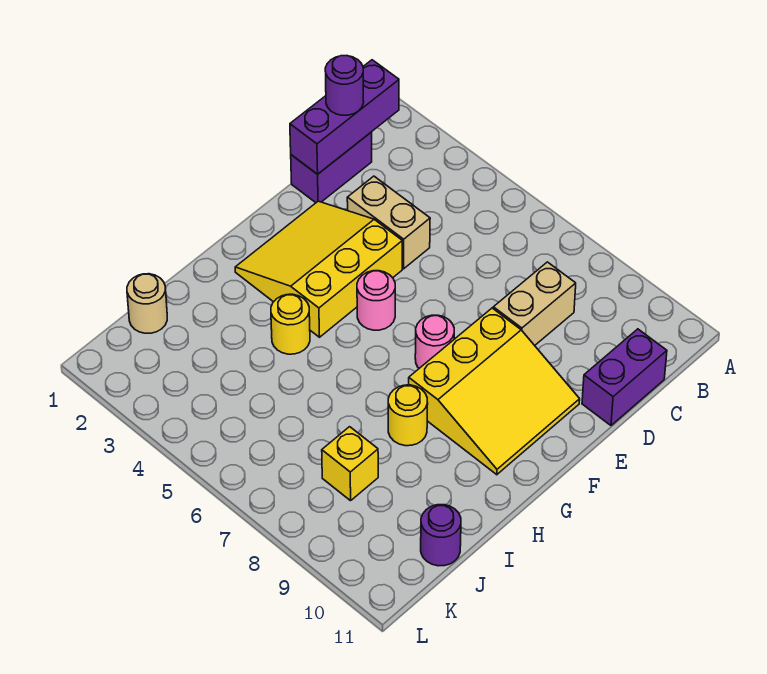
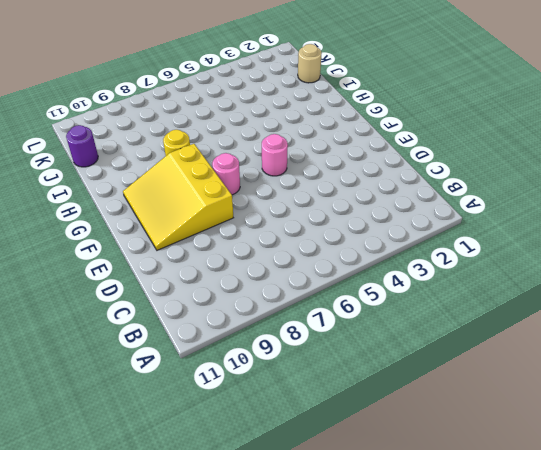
none -> purple brick C1:D1 level 1
none -> tan brick C8:D8 level 1
none -> purple brick C11:D11 level 1

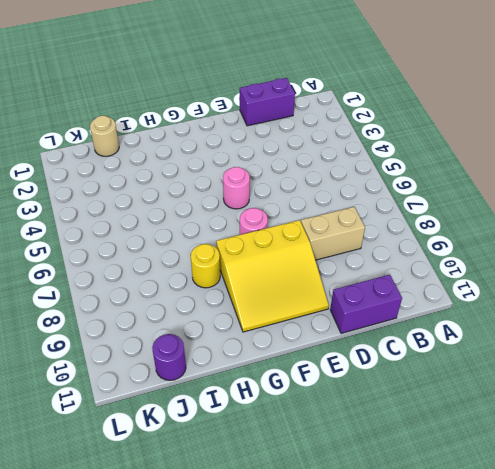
none -> tan brick D3:D4 level 1
none -> yellow slope E2:G4 level 1 top 4
none -> yellow round brick H4 level 1

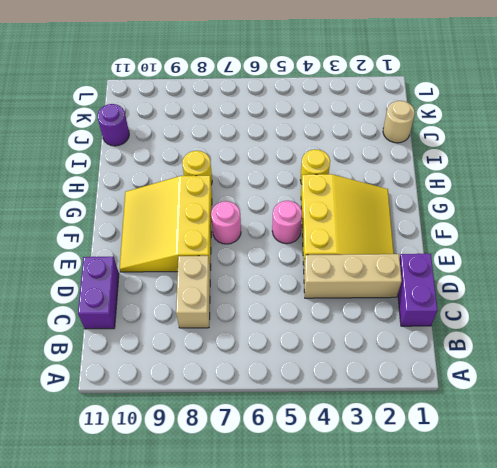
tan brick D2:D4 level 1 -> tan brick D3:D4 level 1
none -> yellow brick J8 level 1
none -> purple brick B1:D1 level 2
none -> purple round brick C1 level 3

